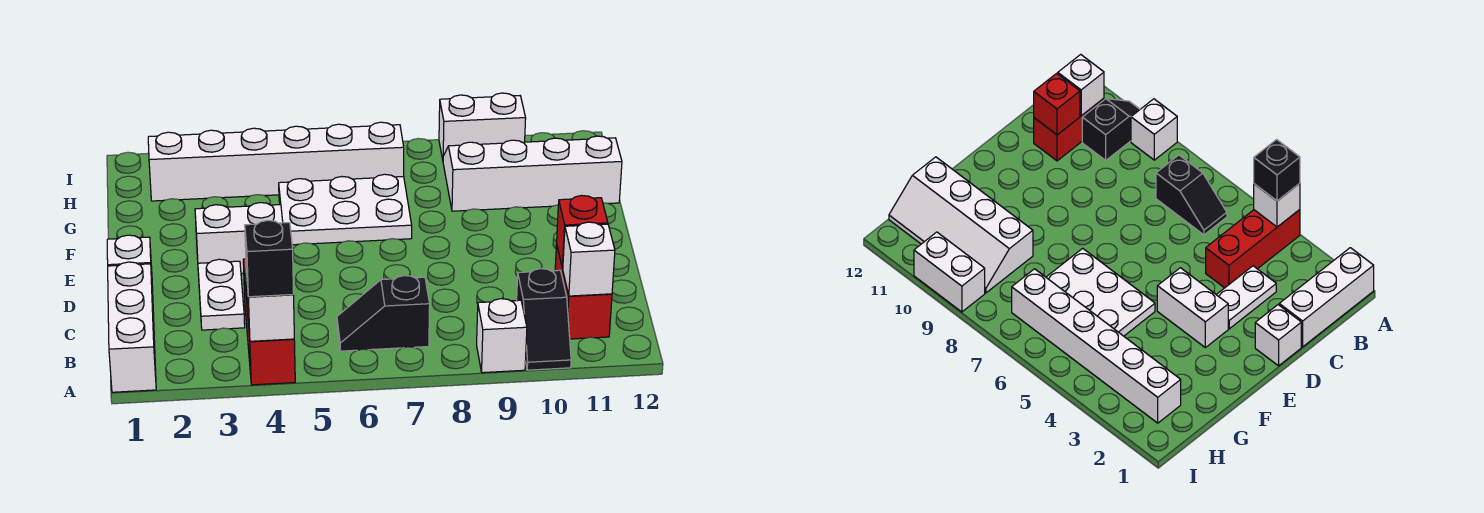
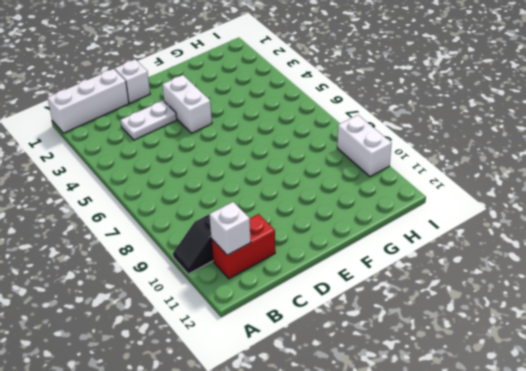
none -> red brick A4:C4 level 1
none -> white brick A9 level 1
none -> black slope B6:B7 level 1 top 7

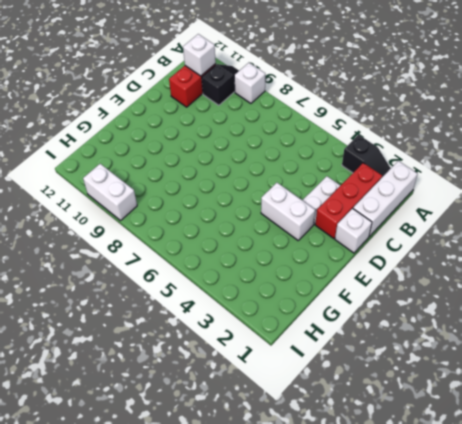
black slope A2:A3 level 1 top 3 -> black slope B6:B7 level 1 top 7
red brick B2:D2 level 1 -> red brick A4:C4 level 1
none -> white plate F5:G7 level 1
none -> white slope G9:H12 level 1 top G
none -> white brick H2:H7 level 1

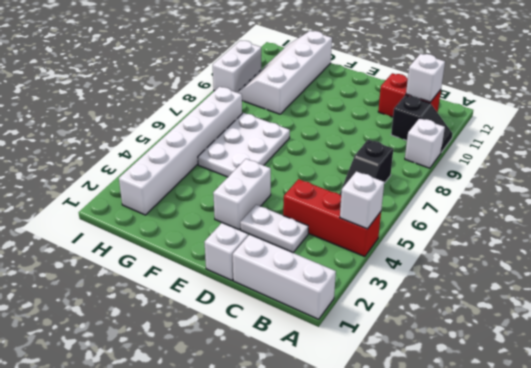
none -> red brick C11 level 2
none -> black brick A4 level 3

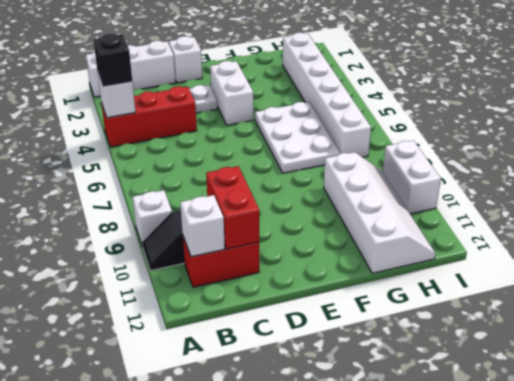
red brick C10:C11 level 2 -> red brick C11 level 2
none -> black slope B6:B7 level 1 top 7

